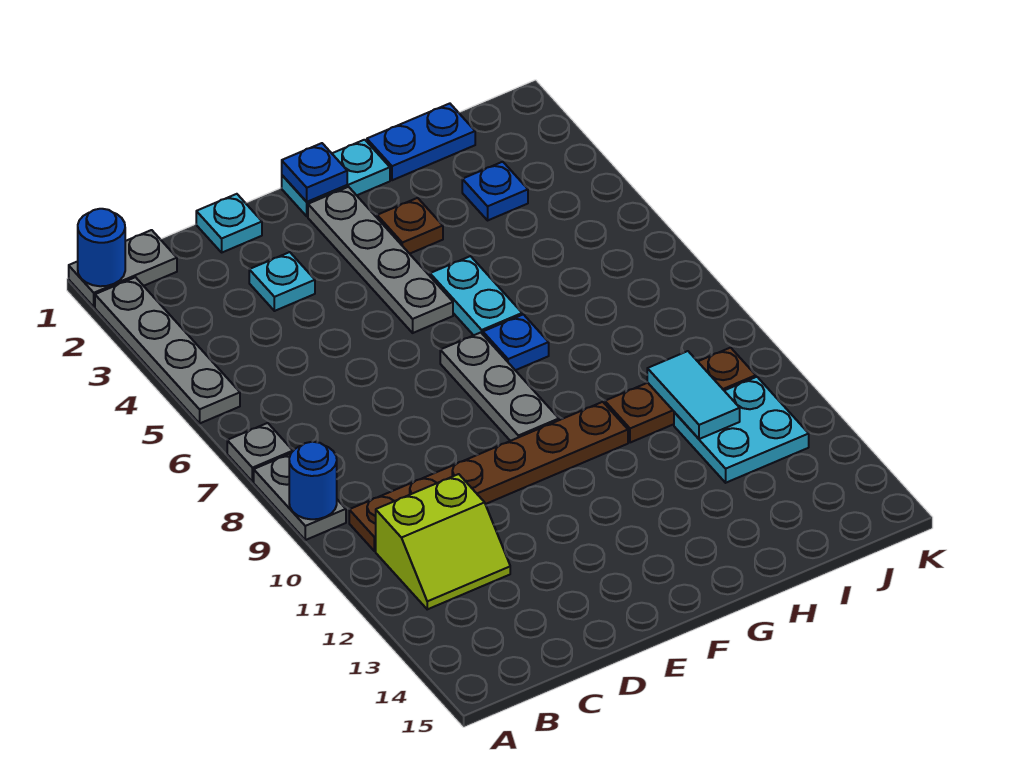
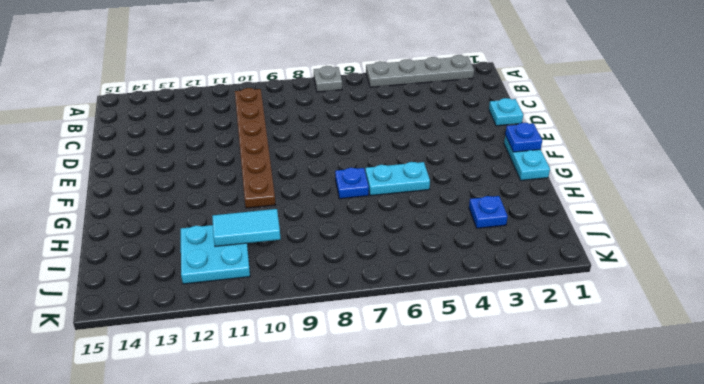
none -> grey plate A1:B1 level 1
none -> grey plate A8:A9 level 1
none -> lime slope B11:C12 level 1 top 11

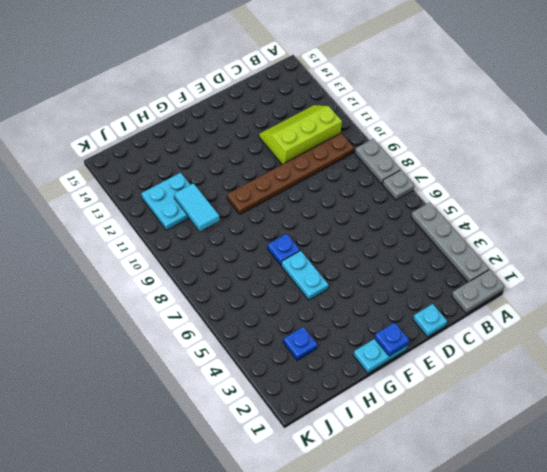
lime slope B11:D12 level 1 top 11 -> lime slope B11:C12 level 1 top 11
none -> cyan plate D3 level 1
none -> grey plate F2:F5 level 1
none -> grey plate F7:F9 level 1

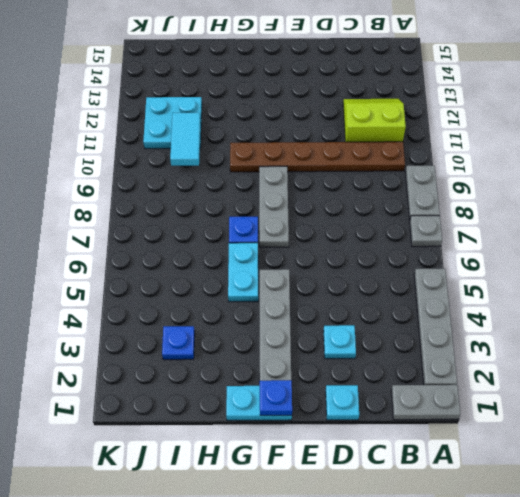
none -> brown plate G3 level 1
none -> blue plate H1:I1 level 1
none -> brown plate H10:J10 level 1

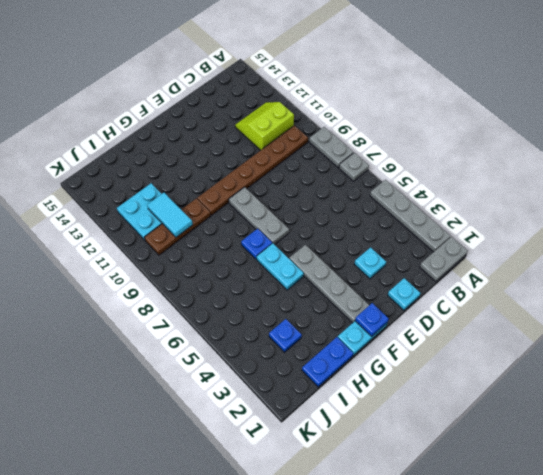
none -> brown plate G3 level 1
none -> blue round brick A1 level 2
none -> blue round brick A9 level 2

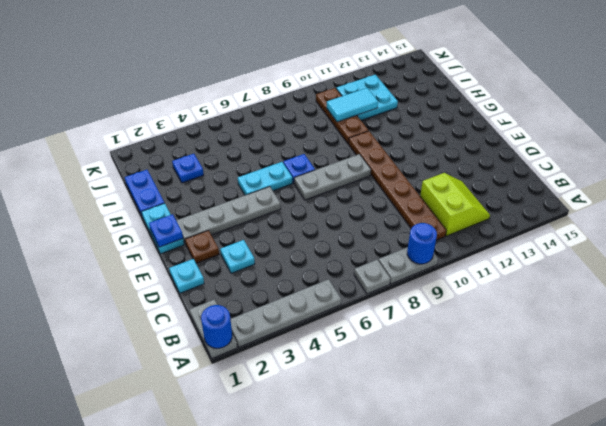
brown plate E2 level 1 -> brown plate G3 level 1

